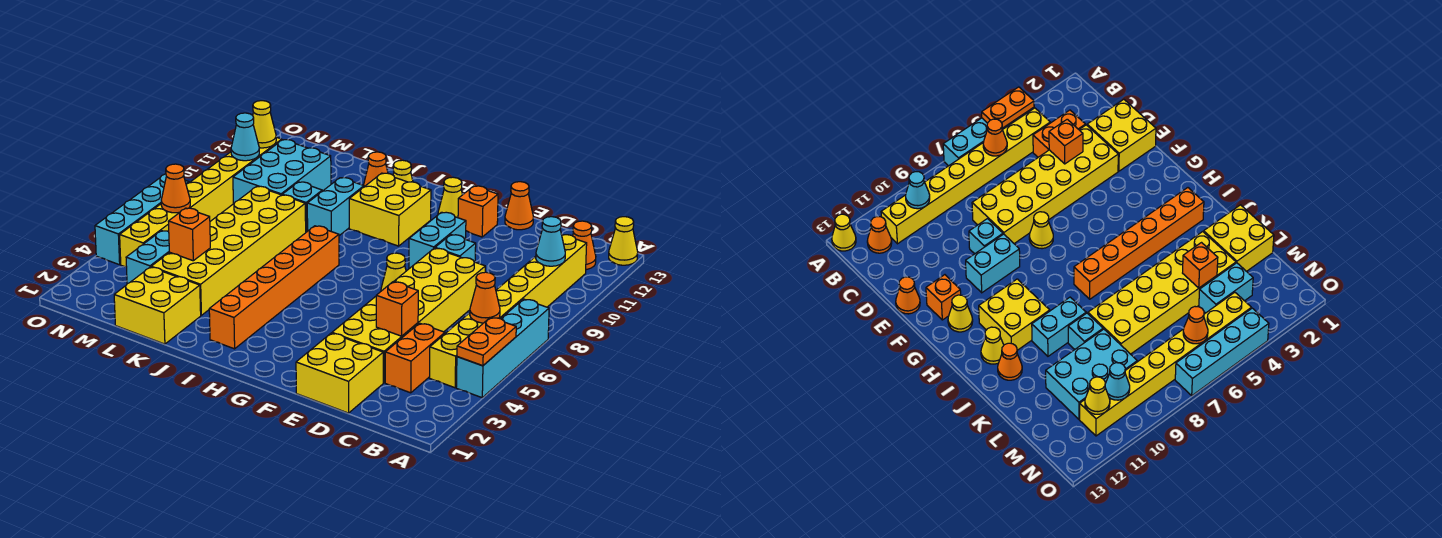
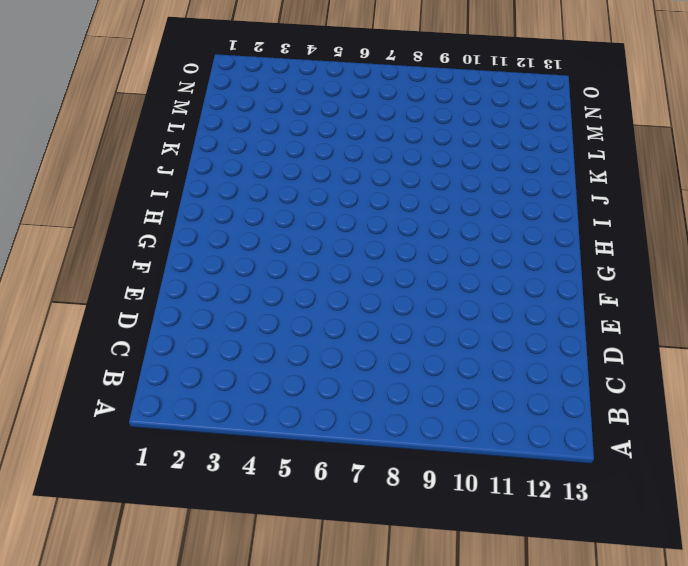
none -> cyan brick A4:A7 level 1
none -> yellow cone A13 level 1
none -> yellow brick B4:B11 level 1
none -> orange cone B12 level 1

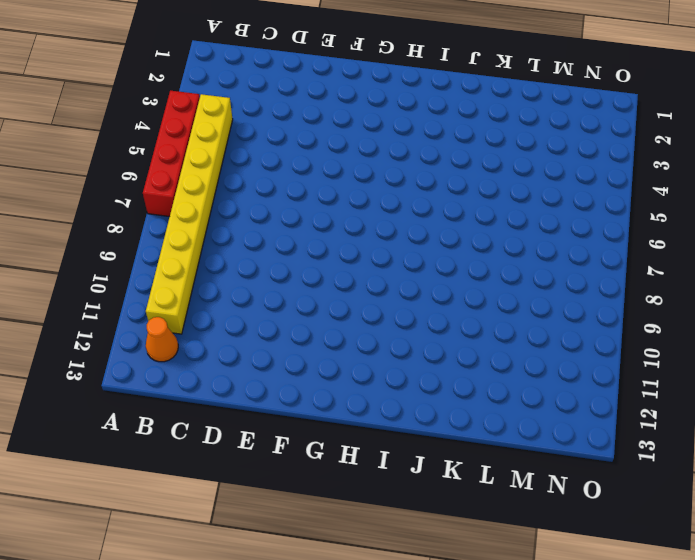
red brick A4:A7 level 1 -> cyan brick A4:A7 level 1
none -> yellow cone A13 level 1
none -> orange brick C3:C4 level 1
none -> yellow brick D1:E2 level 1
none -> yellow brick D3:E8 level 1

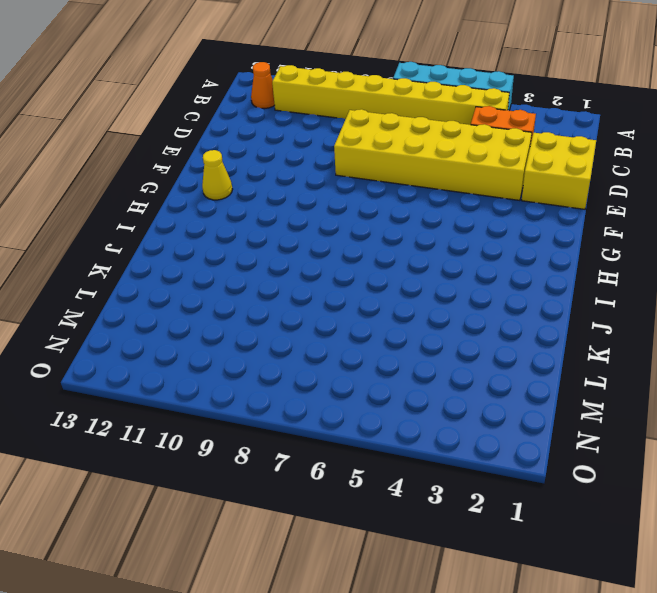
none -> yellow cone A13 level 1
none -> cyan brick E9 level 1
none -> orange cone E13 level 1
none -> yellow cone F7 level 1

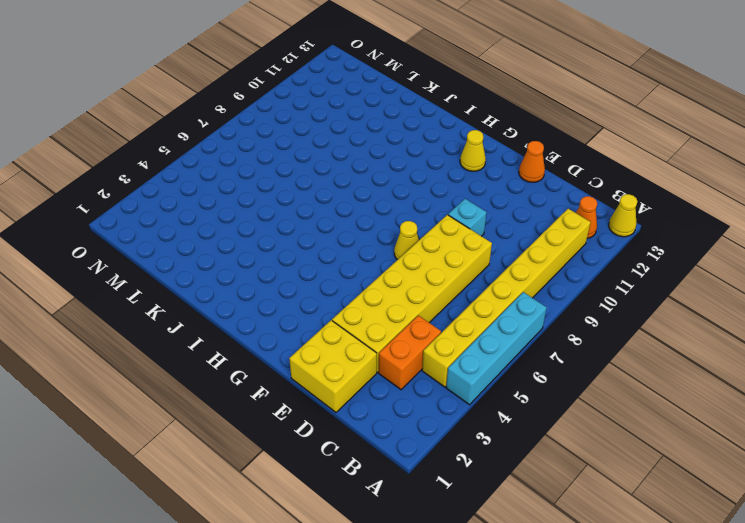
none -> cyan brick F9:F10 level 1
none -> orange brick F12 level 1
none -> yellow brick H10:I11 level 1
none -> orange brick I2:I7 level 1

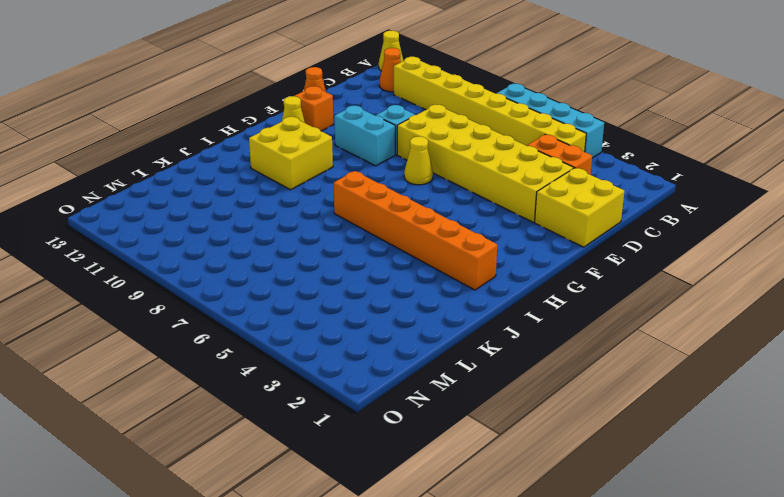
none -> yellow cone I12 level 1
none -> cyan brick J9:J10 level 1
none -> orange cone J12 level 1
none -> yellow brick K1:L2 level 1

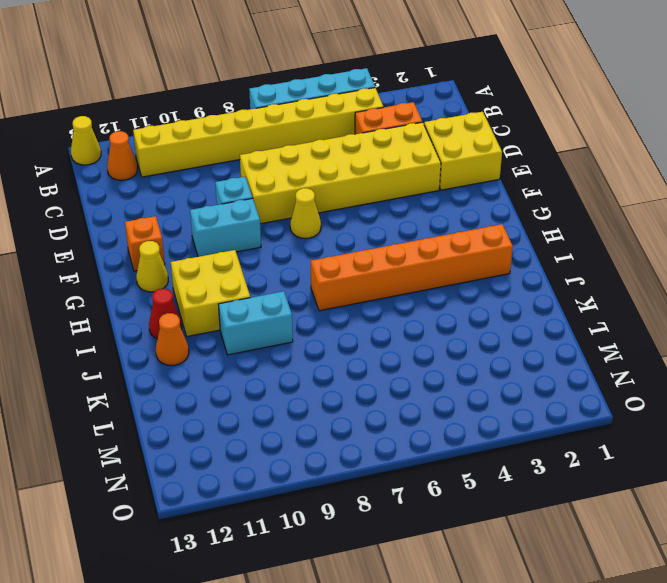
red cone I12 level 1 -> yellow cone I12 level 1
none -> orange cone E13 level 1
none -> yellow brick K1:L2 level 1
none -> yellow brick K3:L8 level 1
none -> cyan brick K9 level 1

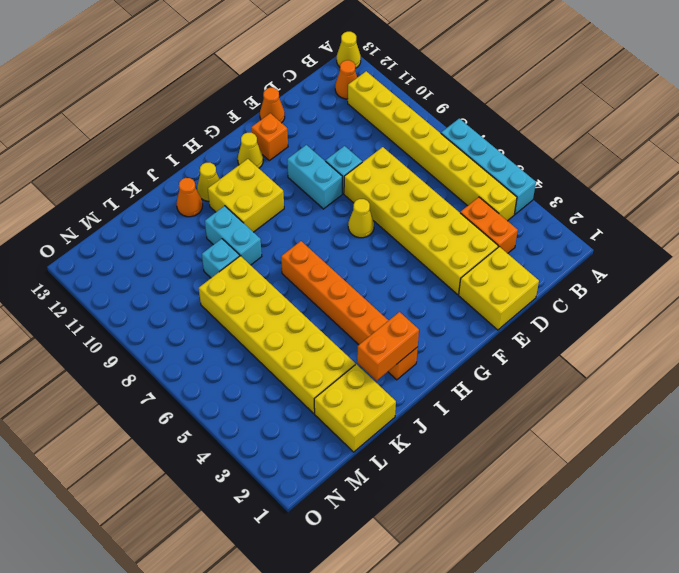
orange brick I2:J2 level 2 -> none
none -> cyan brick L9:M11 level 1
none -> cyan brick M3:M4 level 1
none -> yellow brick N4:N11 level 1
none -> cyan brick O4:O7 level 1

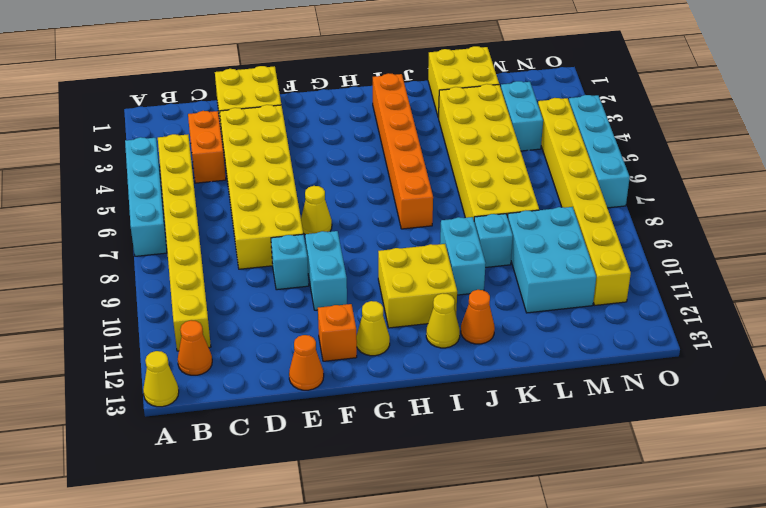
none -> orange plate A4:A5 level 2
none -> orange cone B6 level 2
none -> cyan cone B10 level 2
none -> orange brick D4 level 2

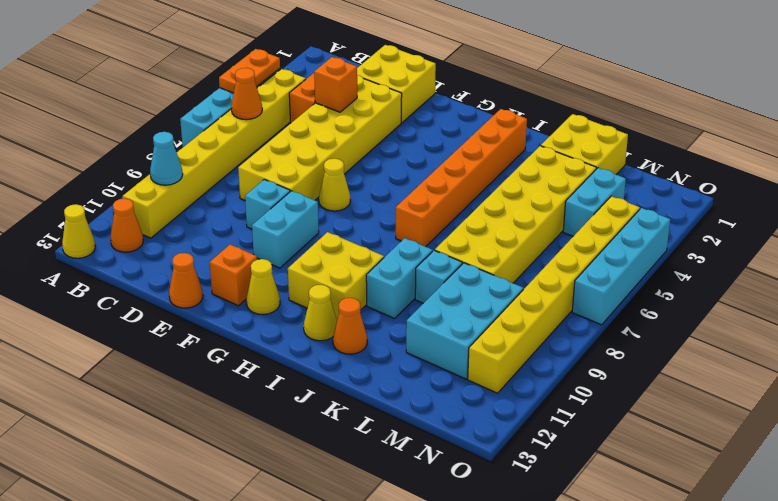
none -> orange brick L4 level 2
none -> orange cone N6 level 2
none -> cyan cone N10 level 2
none -> yellow cone N11 level 2

